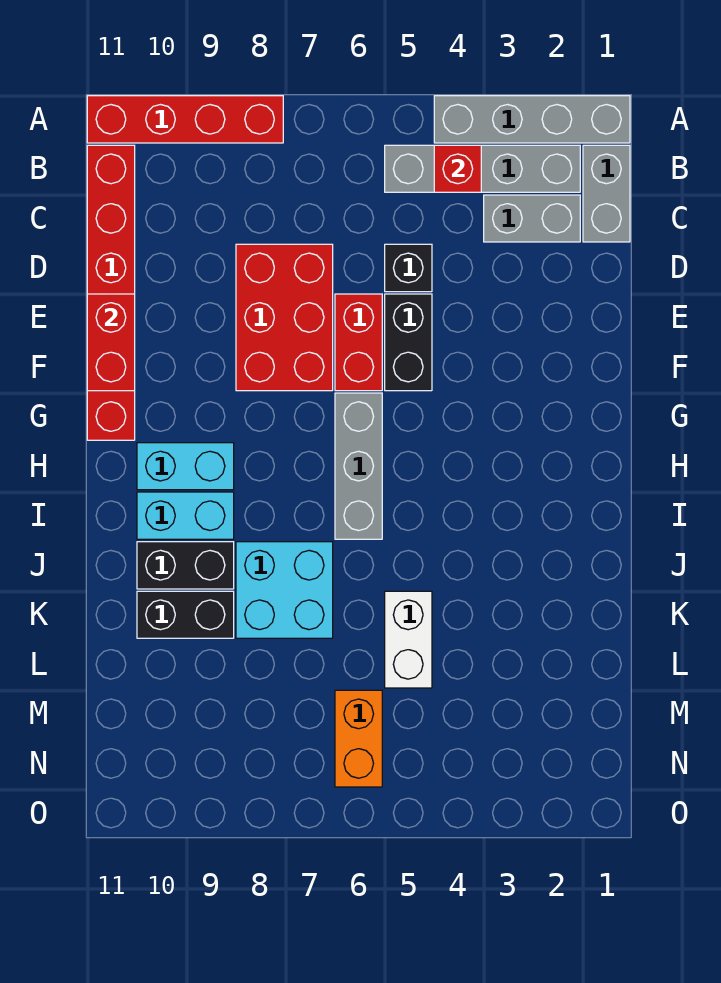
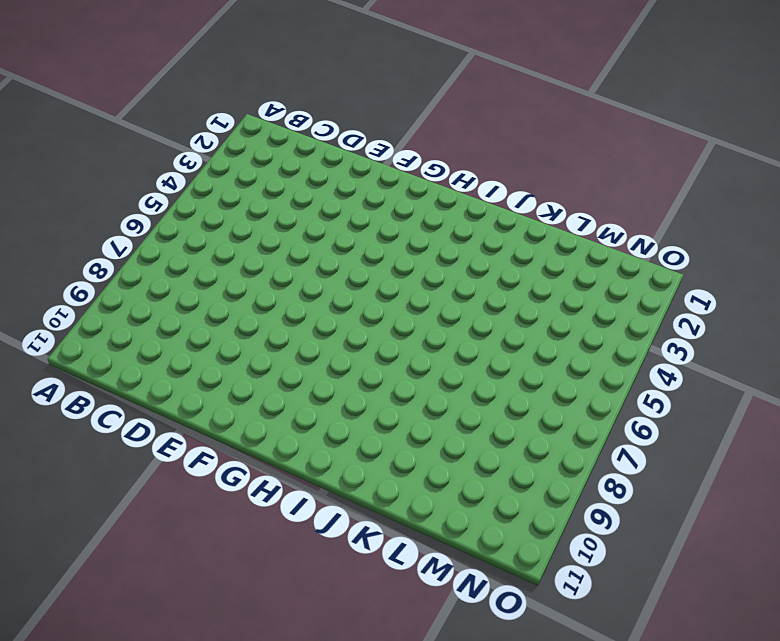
none -> grey brick A1:A4 level 1
none -> red brick A8:A11 level 1
none -> grey brick B1:C1 level 1

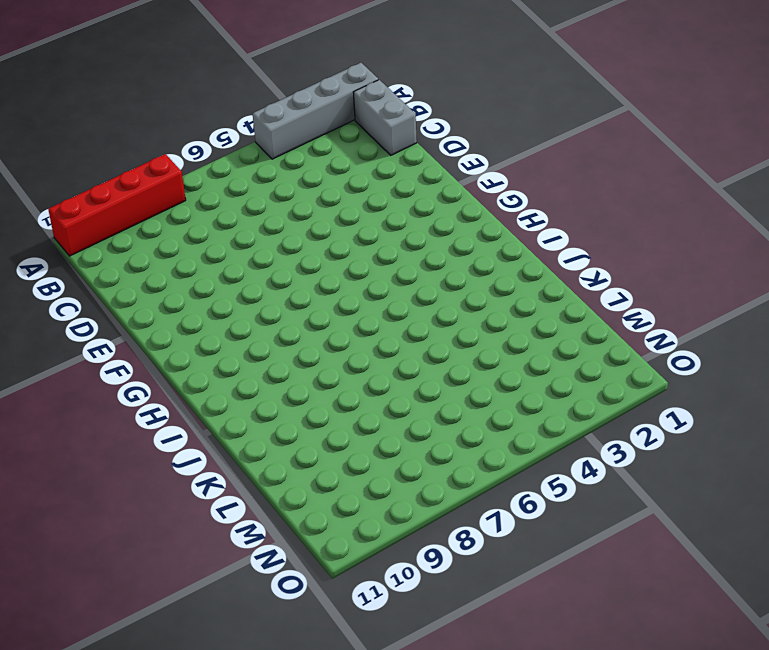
none -> grey brick B2:B5 level 1
none -> red brick B11:G11 level 1
none -> grey brick C2:C3 level 1

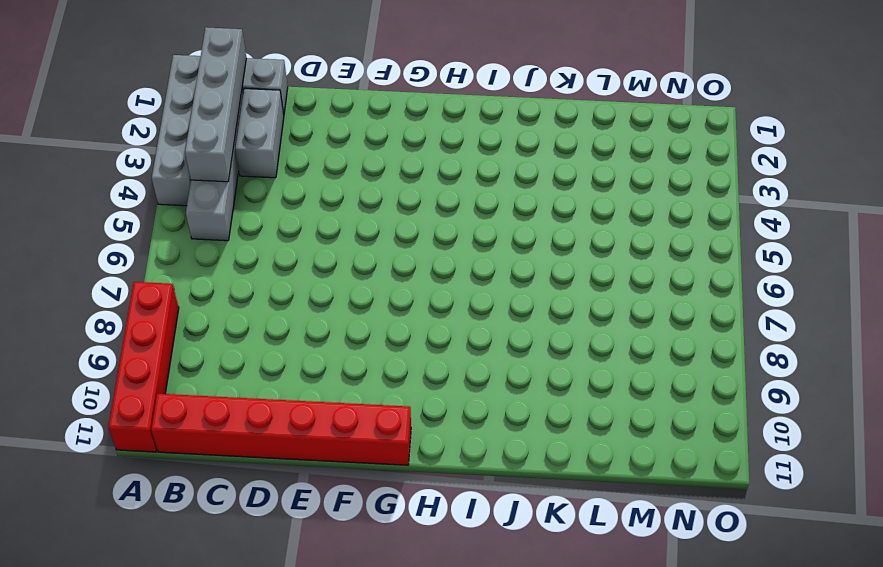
grey brick B1:B4 level 2 -> red brick B4 level 2
none -> black brick D5 level 1
none -> red brick D7:F8 level 1
none -> black brick E5:F5 level 1

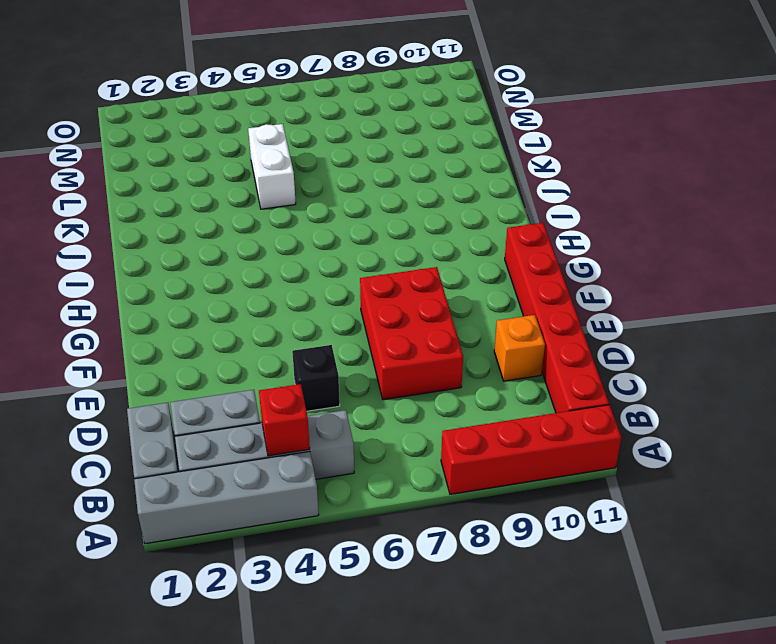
orange brick D10 level 1 -> none
none -> black brick E5:F5 level 1
none -> red brick E6:F6 level 1
none -> grey brick G6:I6 level 1

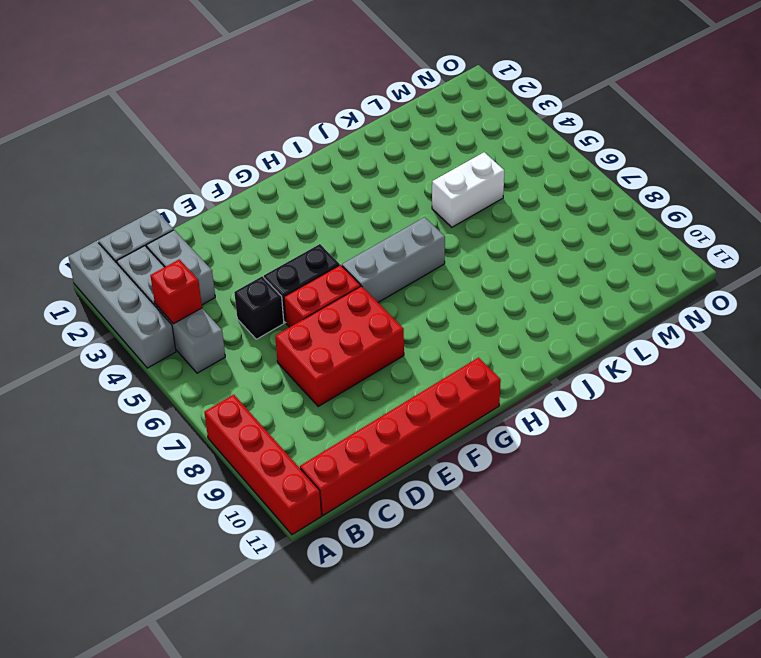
none -> cyan brick H9:H10 level 1
none -> cyan brick I9:I10 level 1
none -> cyan brick J7:K8 level 1

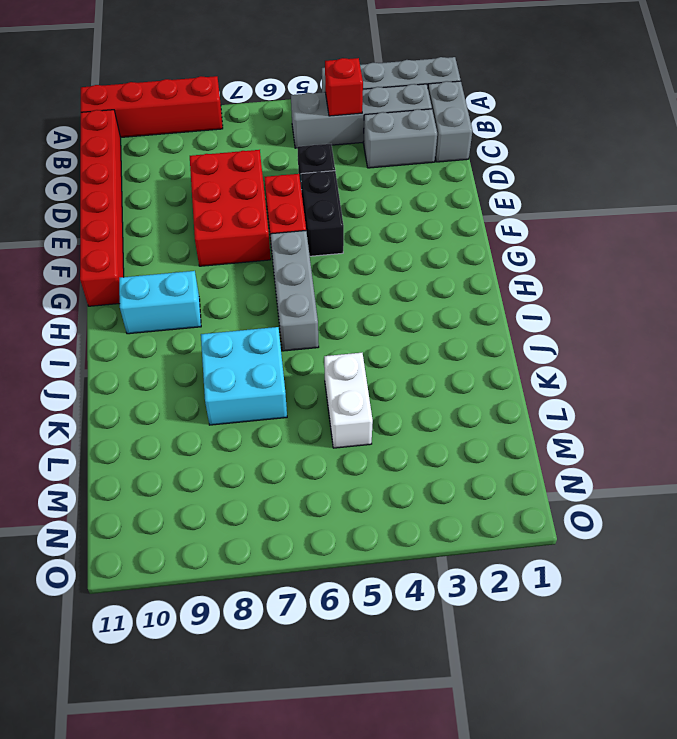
none -> cyan brick I9:I10 level 1
none -> black brick J9:J10 level 1
none -> black brick K9:K10 level 1

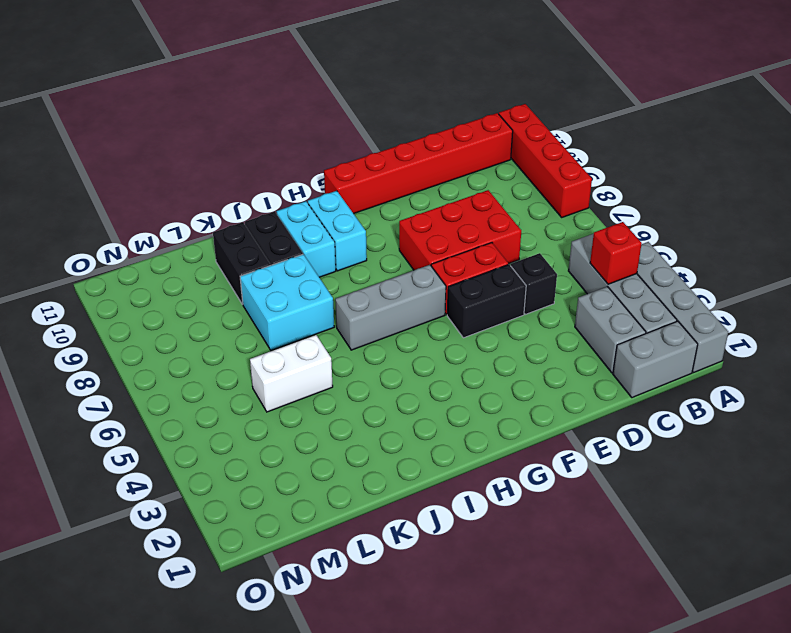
none -> orange brick M6:N6 level 1
none -> red brick E11:F11 level 2

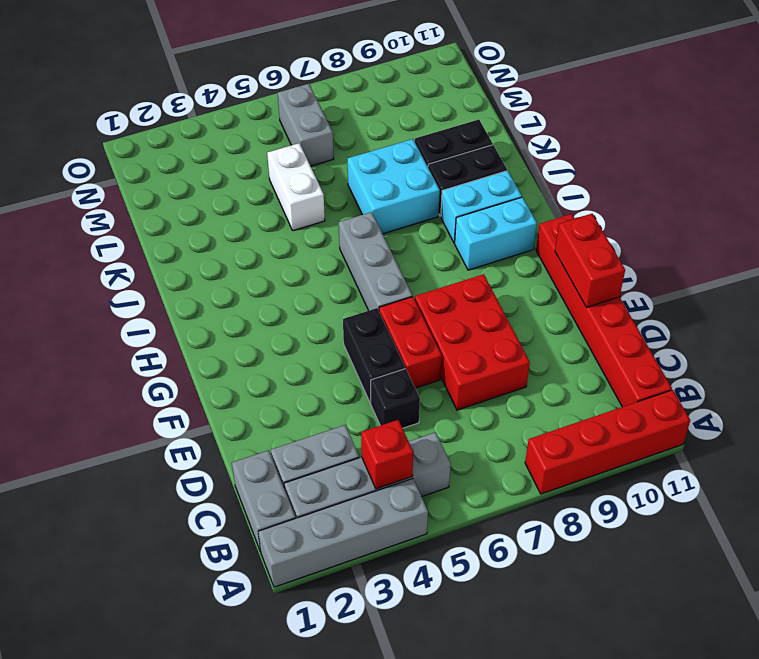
grey brick M6:N6 level 1 -> orange brick M6:N6 level 1

